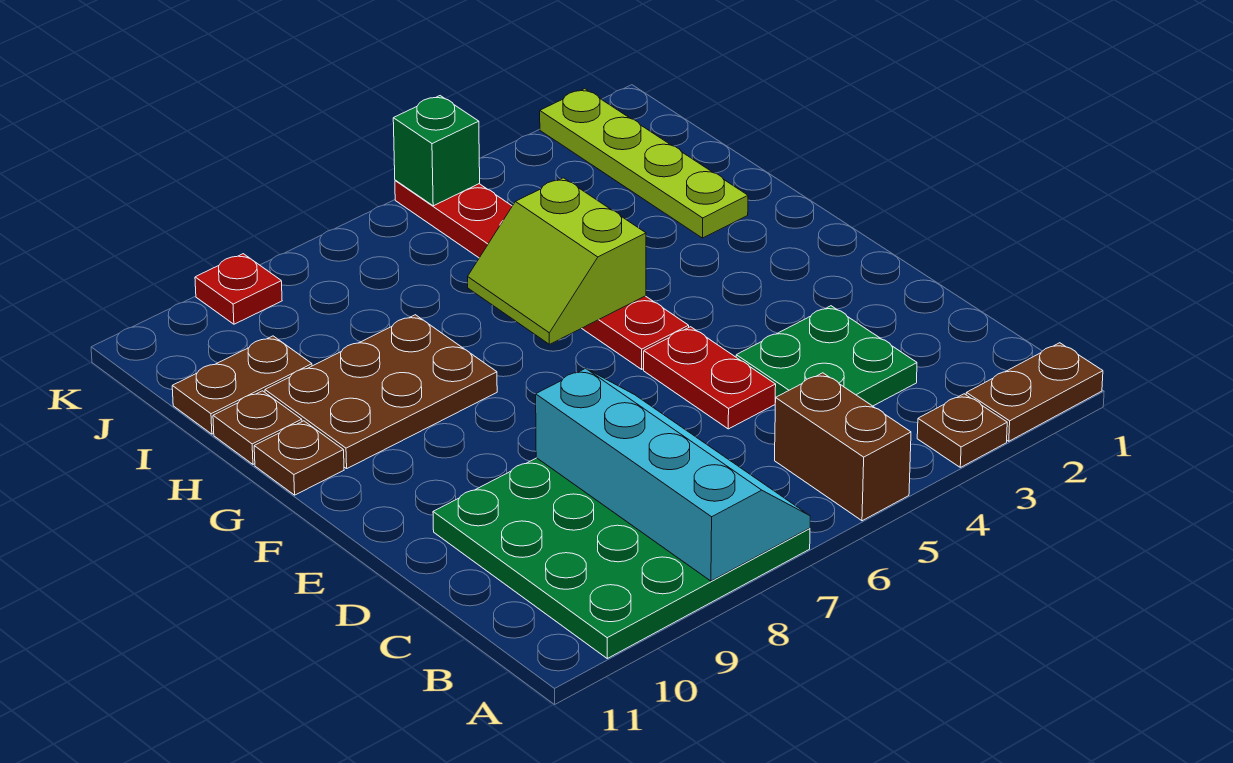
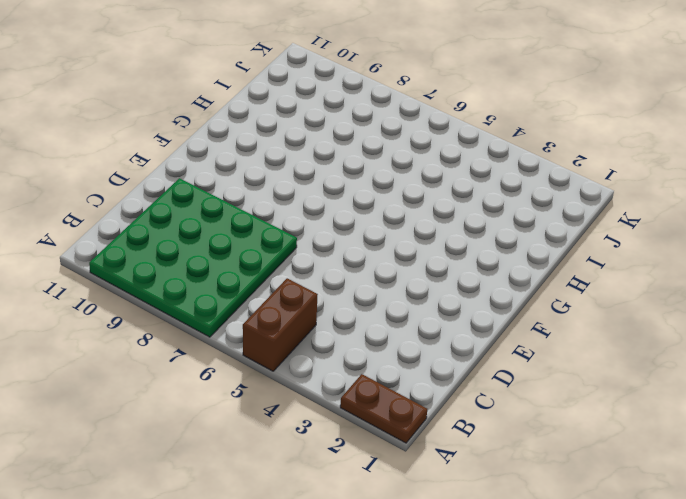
none -> brown plate A3 level 1
none -> green plate C3:D4 level 1
none -> red plate D5:E5 level 1

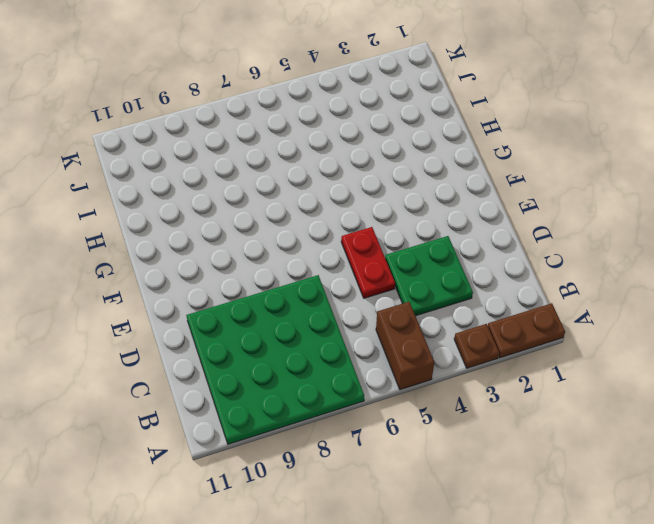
none -> red plate F5:K5 level 1
none -> brown plate G8:H10 level 1
none -> brown plate G11 level 1

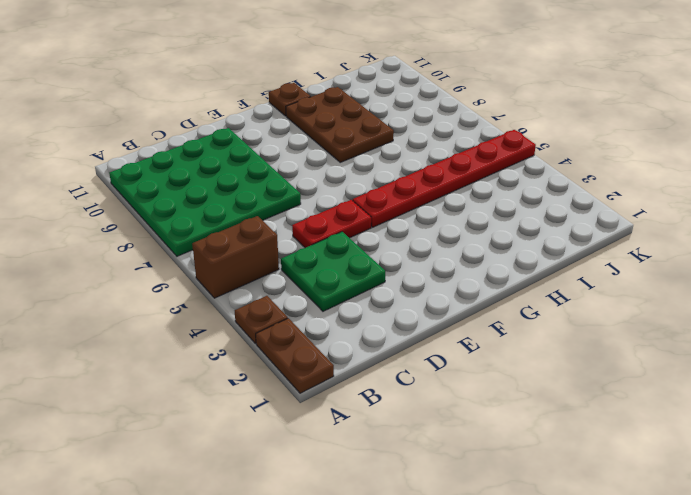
none -> lime plate H2:K2 level 1
none -> brown plate H11 level 1
none -> brown plate I10:I11 level 1

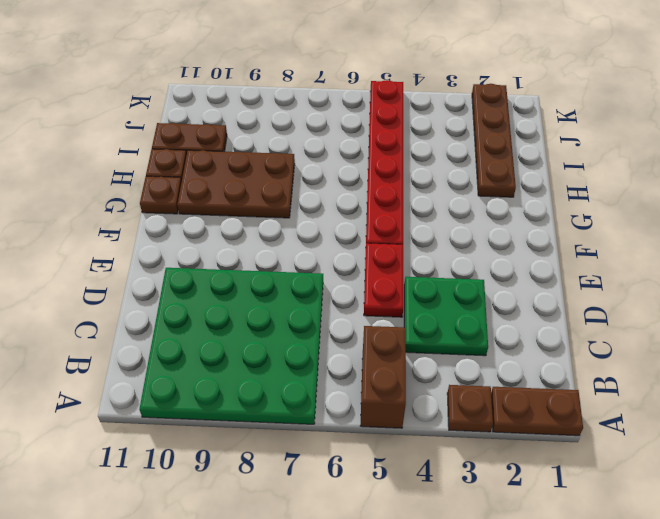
brown plate H2:K2 level 1 -> lime plate H2:K2 level 1
none -> red plate K9 level 1
none -> cyan slope A7:D8 level 2 top 8
none -> lime slope G5:H6 level 2 top 5

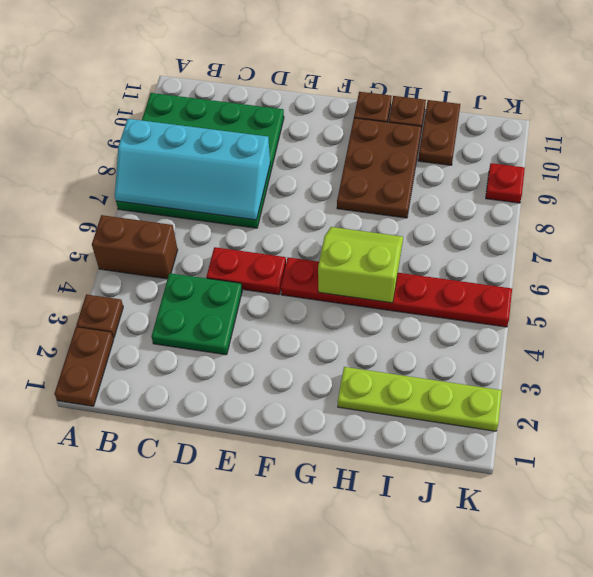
none -> green brick K5 level 2

